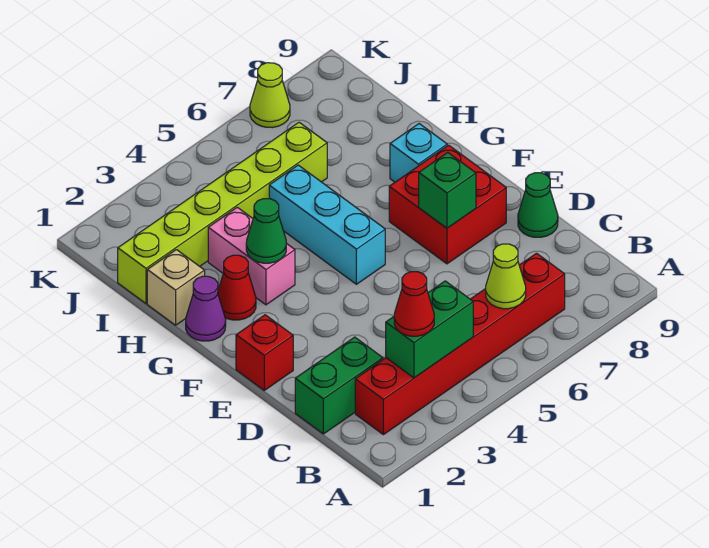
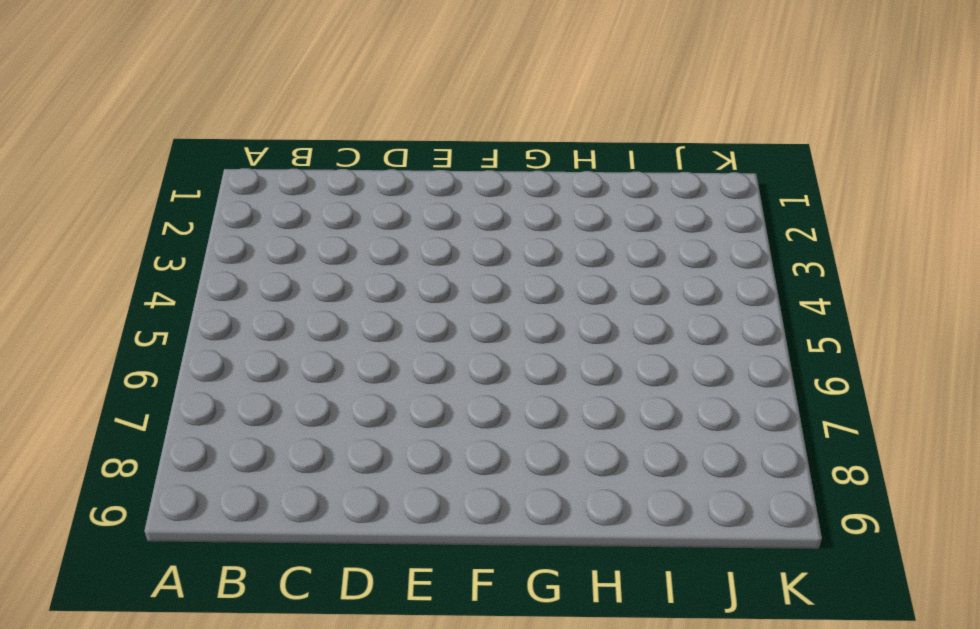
none -> red brick B2:B7 level 1
none -> green brick C1:C2 level 1
none -> green cone D9 level 1

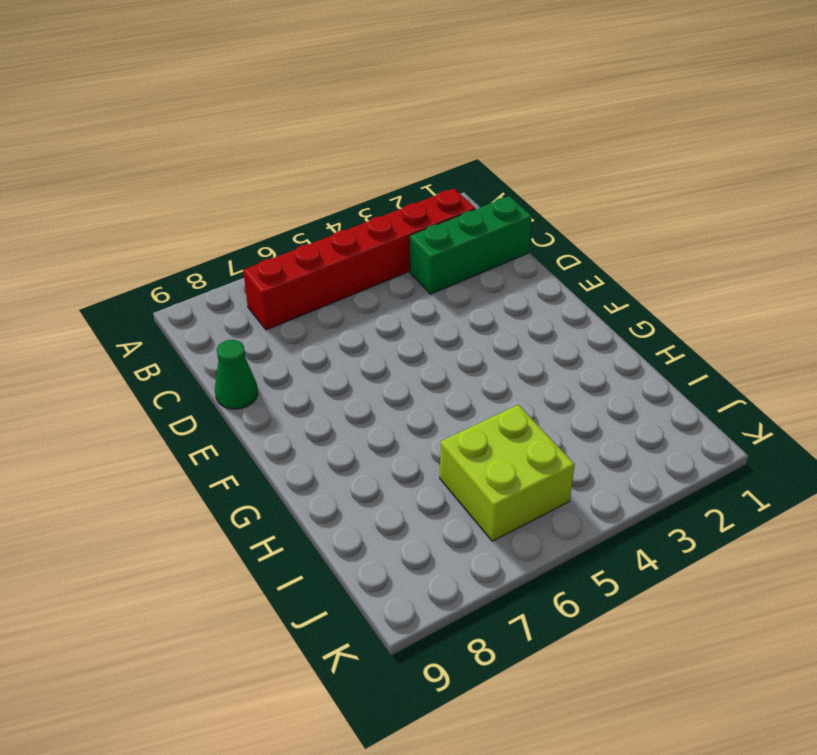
green brick C1:C3 level 1 -> green brick C1:C2 level 1
lime brick I5:J6 level 1 -> lime brick I1:I6 level 1
none -> red brick E1 level 1
none -> red brick E7:F8 level 1
none -> cyan brick F5:H5 level 1

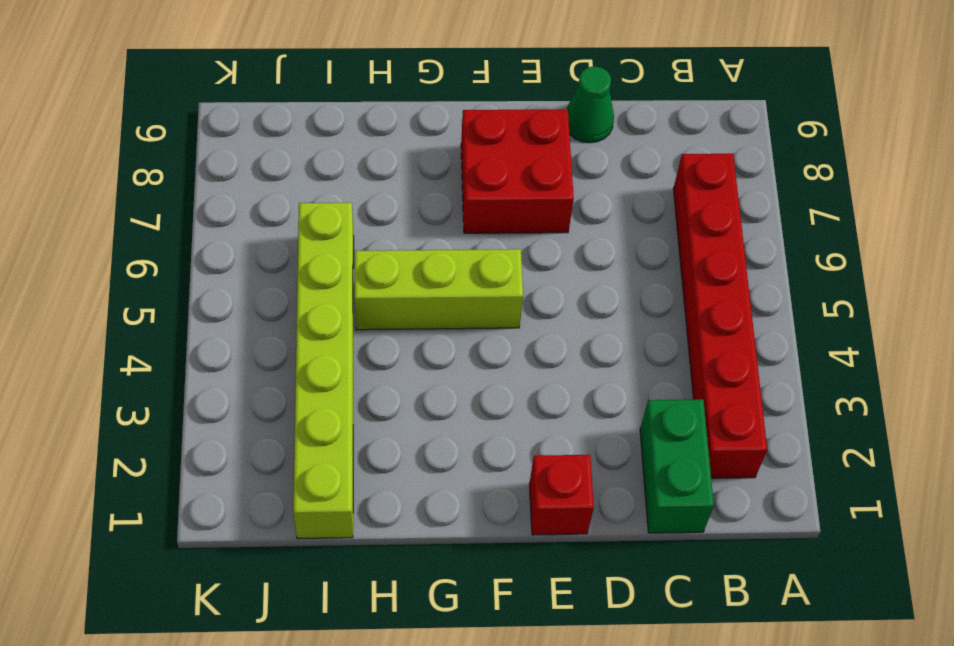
lime brick F5:H5 level 1 -> cyan brick F5:H5 level 1
none -> purple cone G1 level 1
none -> red cone G2 level 1
none -> pink brick G3:H3 level 1

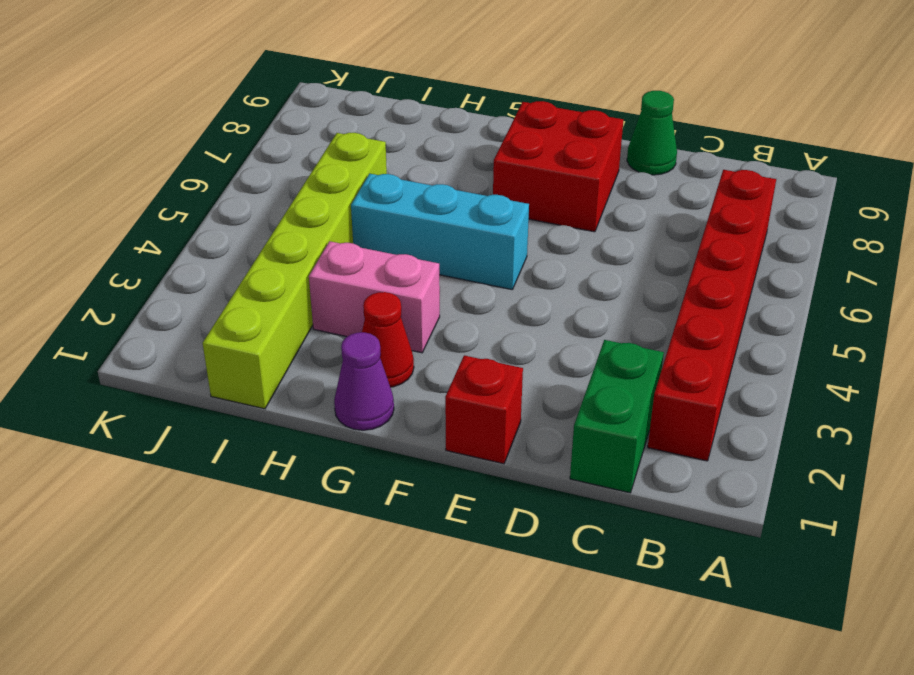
none -> cyan brick G8 level 1
none -> tan brick H1 level 1
none -> lime cone K7 level 1

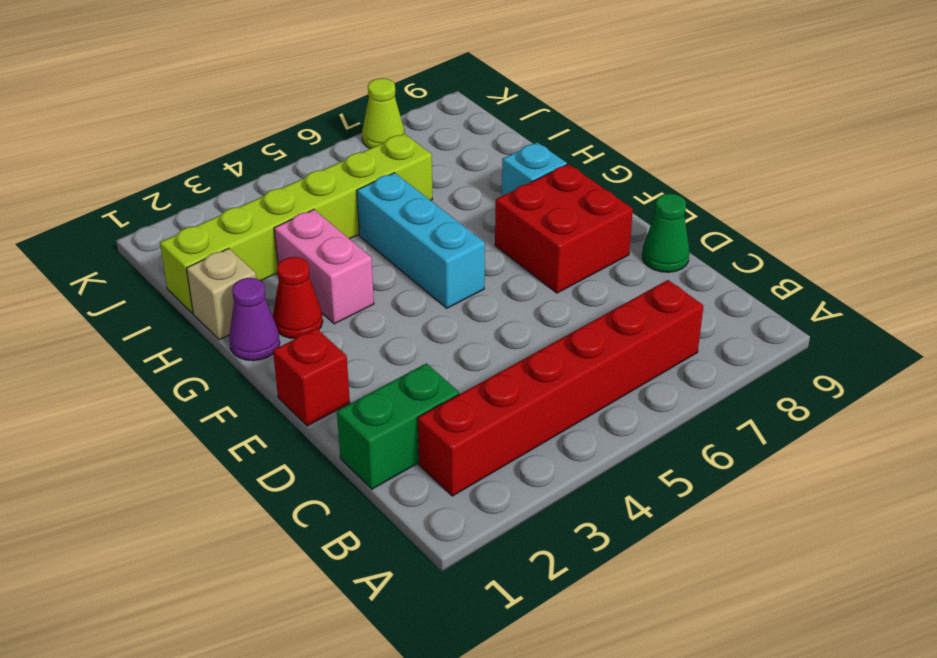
none -> green brick B3:B4 level 2
none -> lime cone B6 level 2
none -> green brick E7 level 2

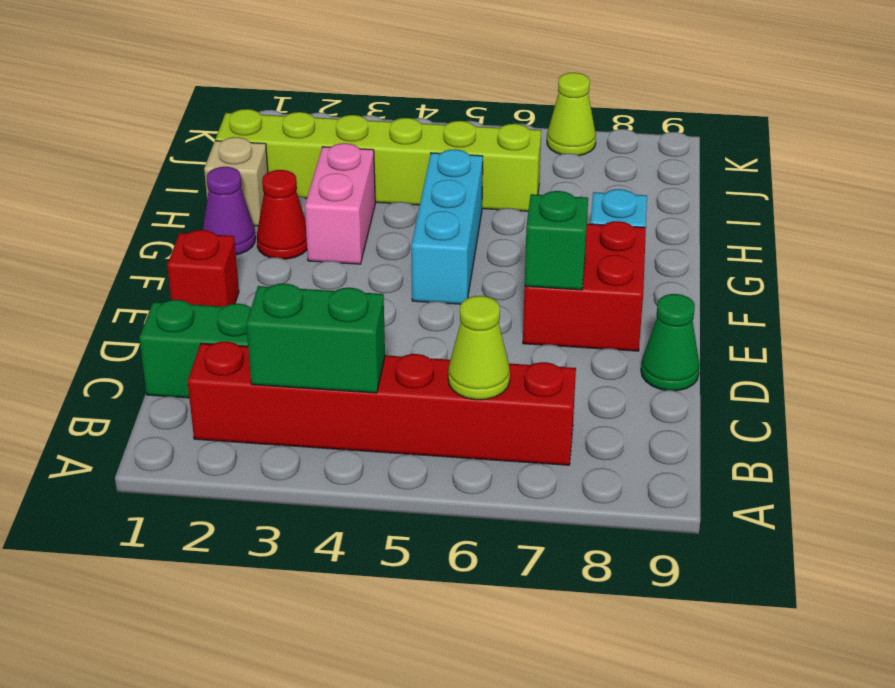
none -> green cone G3 level 2
none -> red cone B3 level 3

